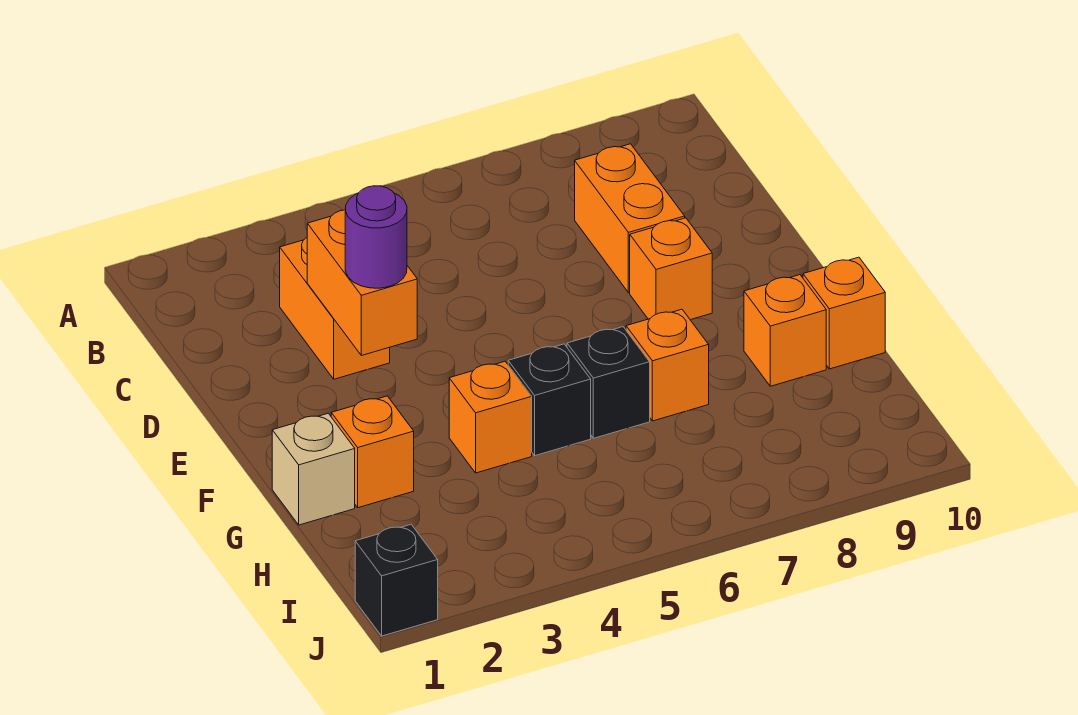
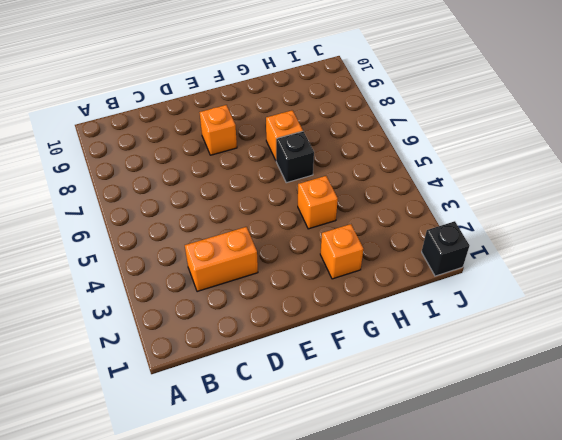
none -> orange brick C8:D8 level 1
none -> tan brick G1 level 1
none -> black brick G5 level 1

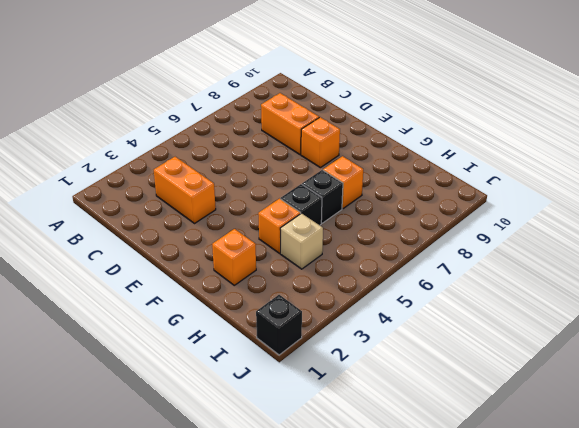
tan brick H4 level 1 -> tan brick G1 level 1
none -> orange brick G9 level 1
none -> orange brick G10 level 1
none -> orange brick D3:E3 level 2

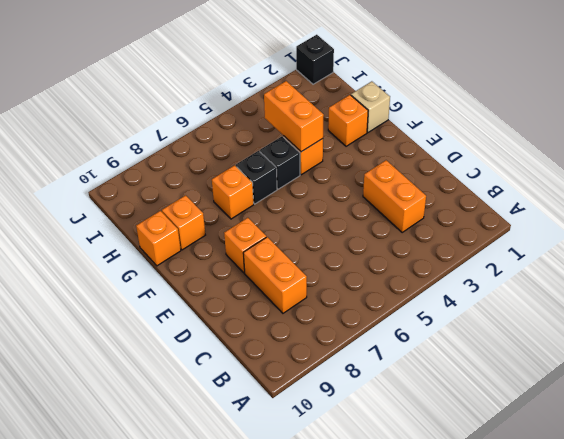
orange brick G4:H4 level 2 -> orange brick D3:E3 level 2
none -> purple round brick E3 level 3

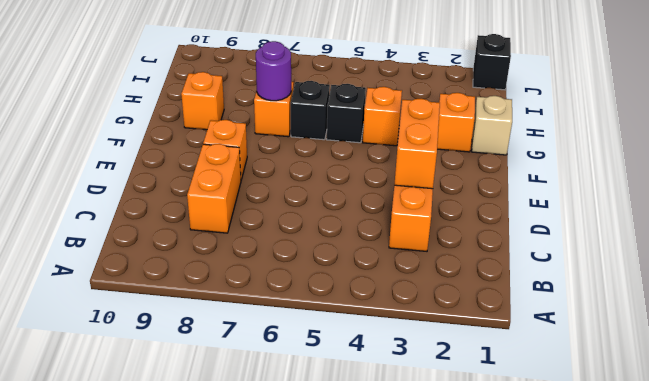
purple round brick G7 level 2 -> purple round brick E3 level 3
none -> orange brick G10 level 1

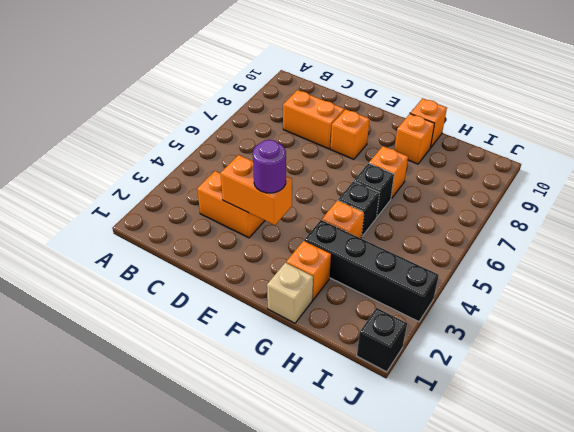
black brick G3:J3 level 1 -> none

